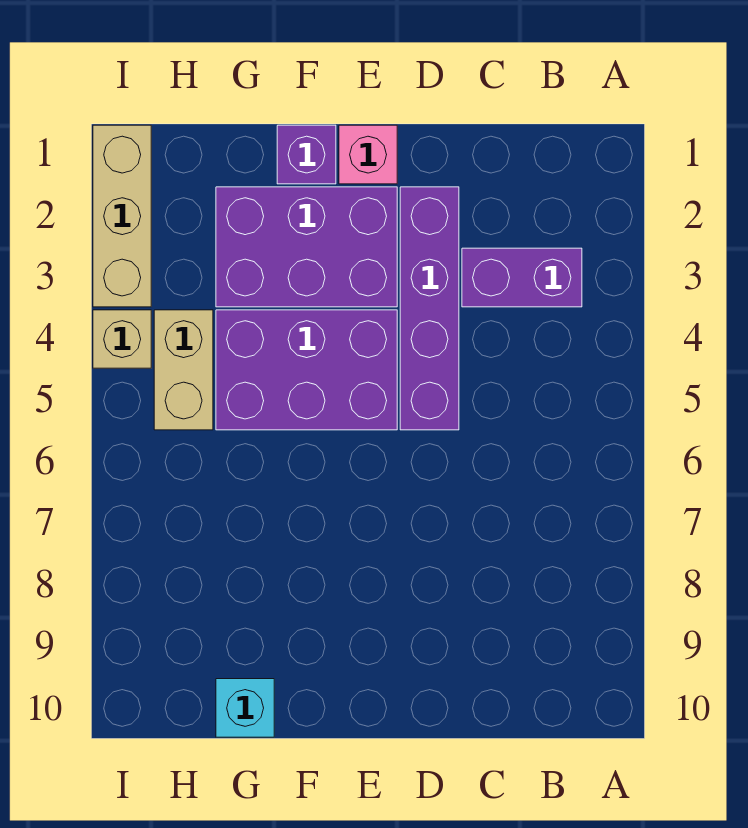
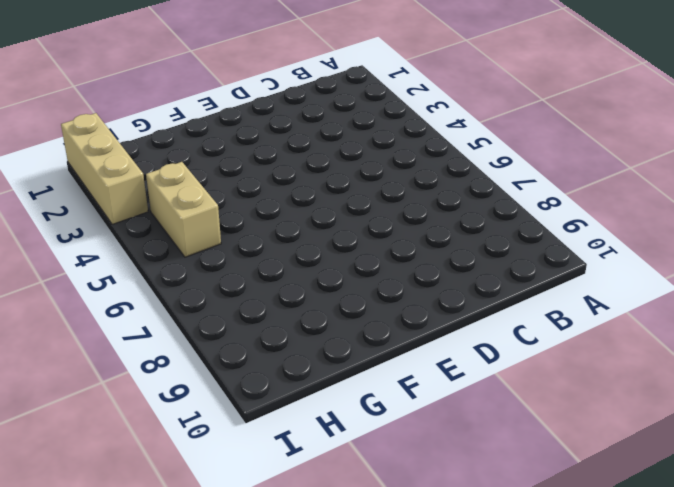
none -> purple brick B3:C3 level 1
none -> purple brick D2:D5 level 1

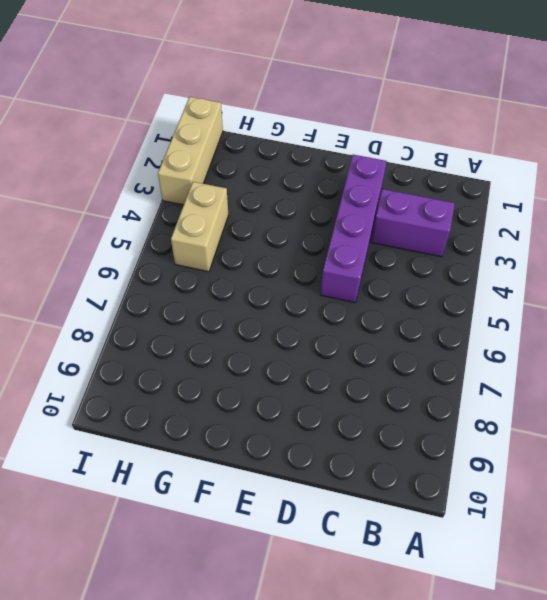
none -> pink brick E1 level 1
none -> purple brick E2:G3 level 1

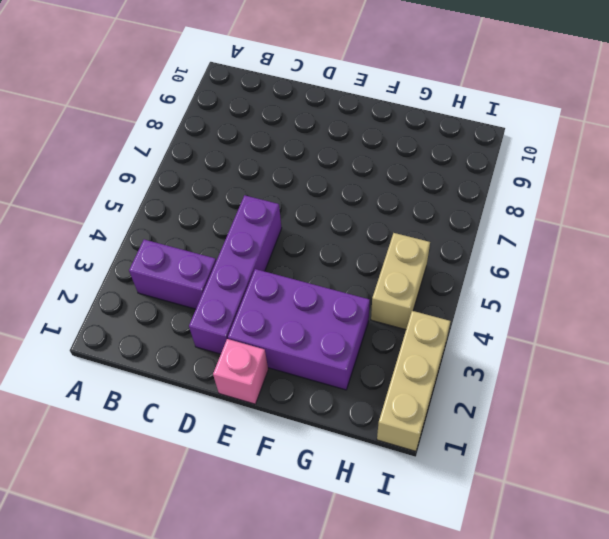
none -> purple brick E4:G5 level 1
none -> purple brick F1 level 1

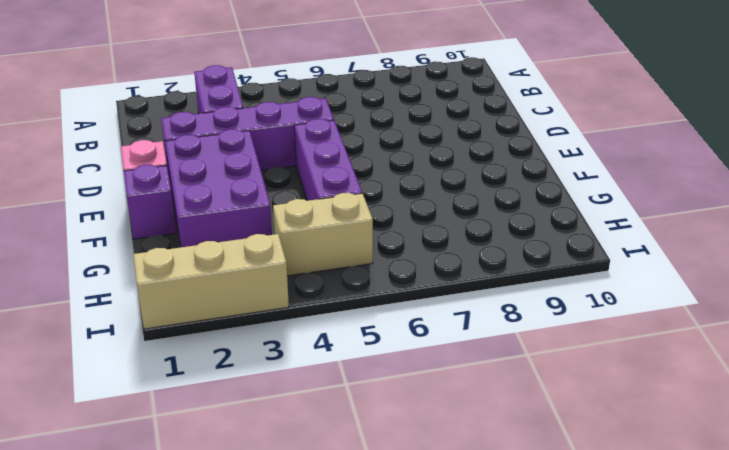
purple brick E5:G5 level 1 -> purple brick E4:G5 level 1
none -> cyan brick G10 level 1
none -> tan brick I4 level 1

